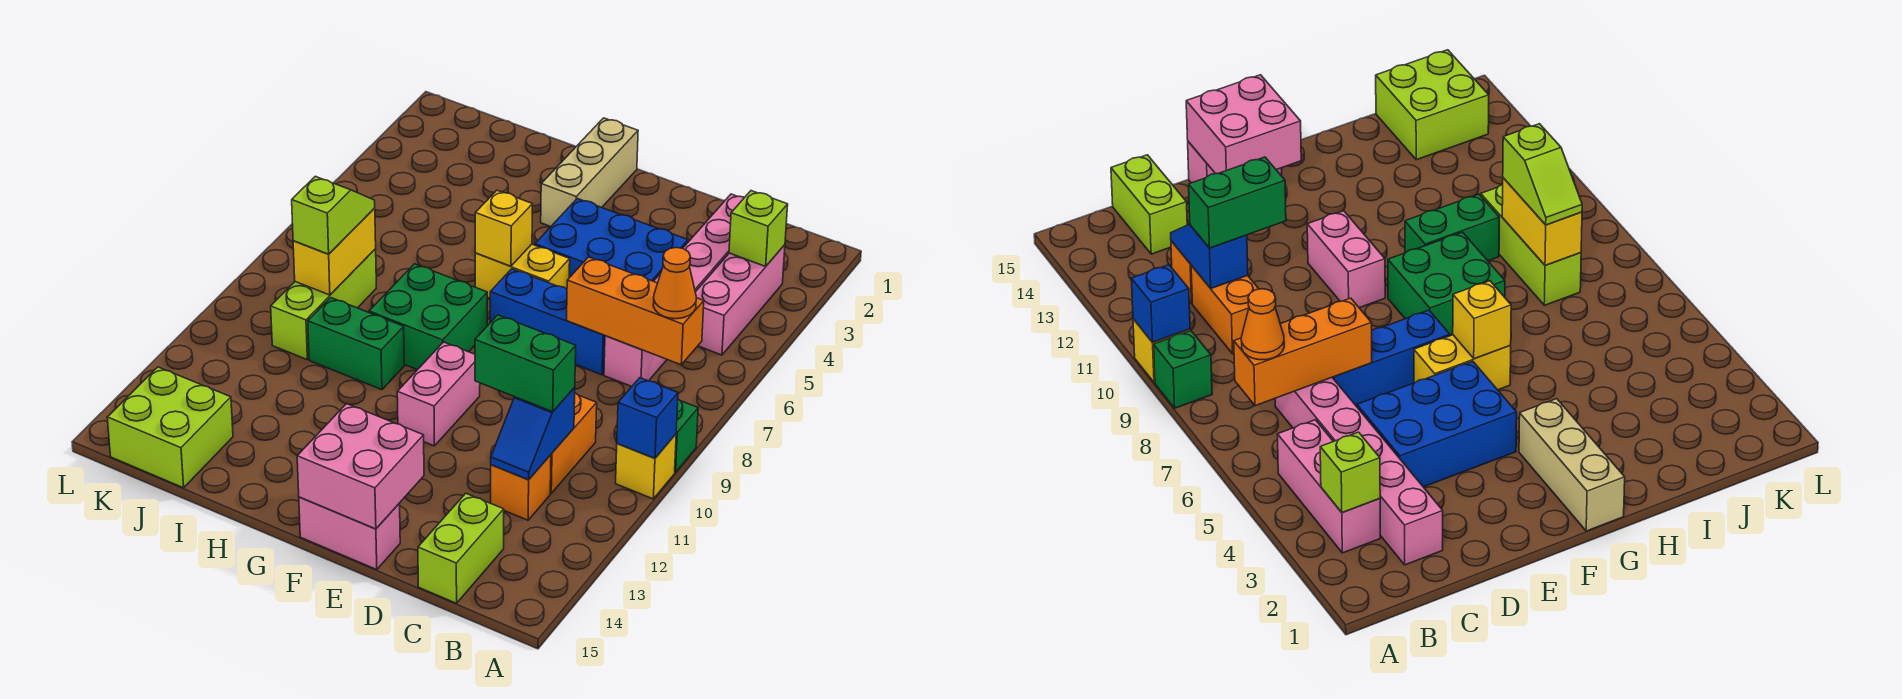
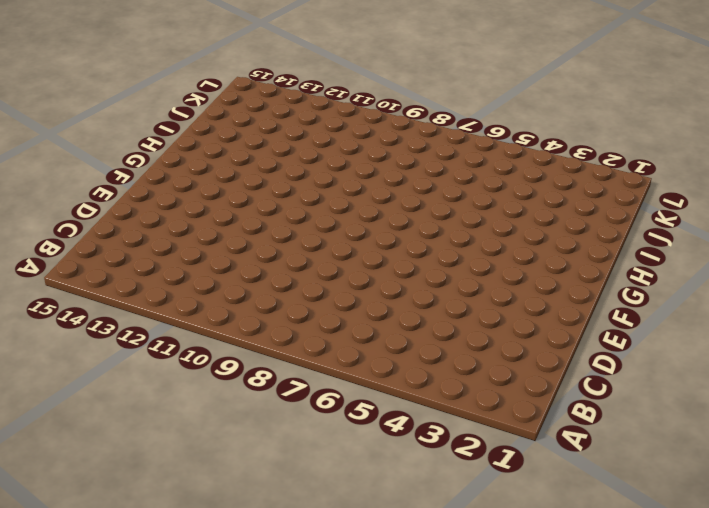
none -> green brick A9 level 1
none -> yellow brick A10 level 1
none -> pink brick B3:B5 level 1

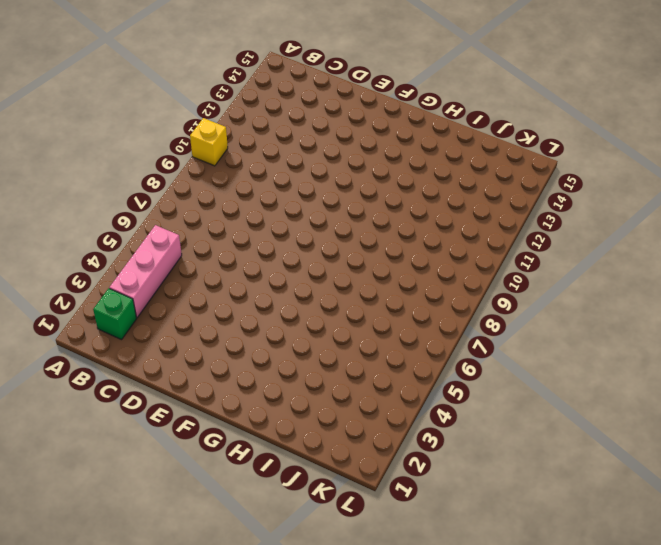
green brick B2 level 1 -> green brick A9 level 1
none -> pink brick C2:C7 level 1
none -> orange brick C10:C11 level 1
none -> orange brick C12 level 1

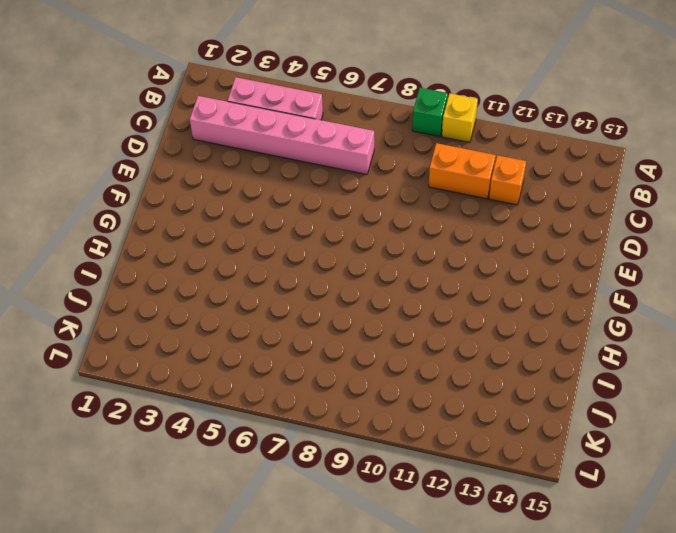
none -> lime brick C14:C15 level 1
none -> blue brick D4:F5 level 1
none -> blue brick D7:F7 level 1

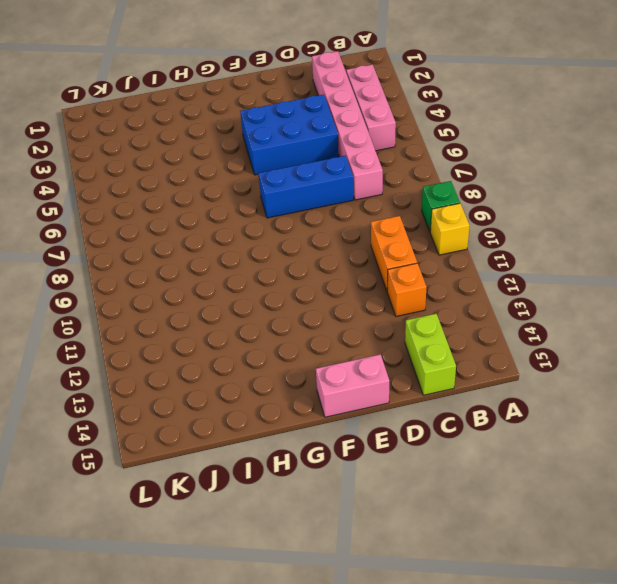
none -> yellow brick F6:G6 level 1
none -> pink brick F10:F11 level 1
none -> tan brick G1:G3 level 1

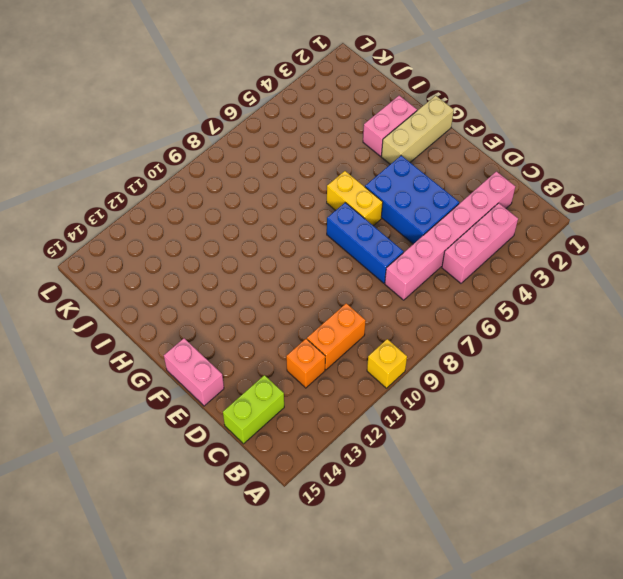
pink brick H2:H3 level 1 -> pink brick F10:F11 level 1
none -> green brick A9 level 1
none -> green brick G8:H9 level 1
none -> green brick H10:I10 level 1

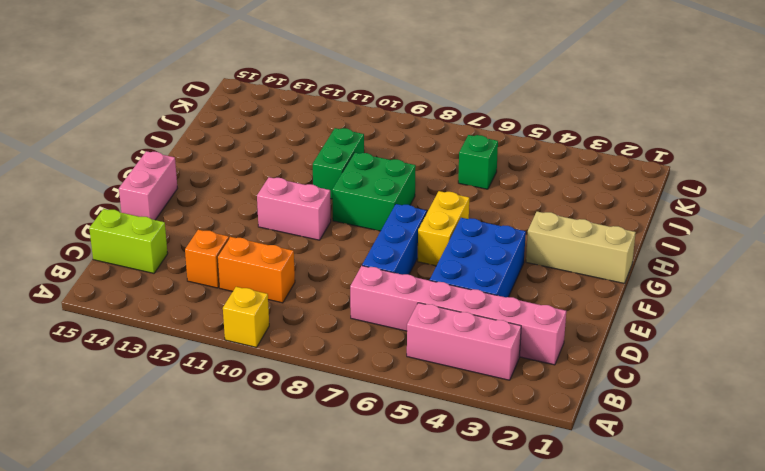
green brick J6 level 1 -> green brick A9 level 1
none -> lime brick J8:J10 level 1
none -> lime brick J14:K15 level 1
none -> blue brick A10 level 2

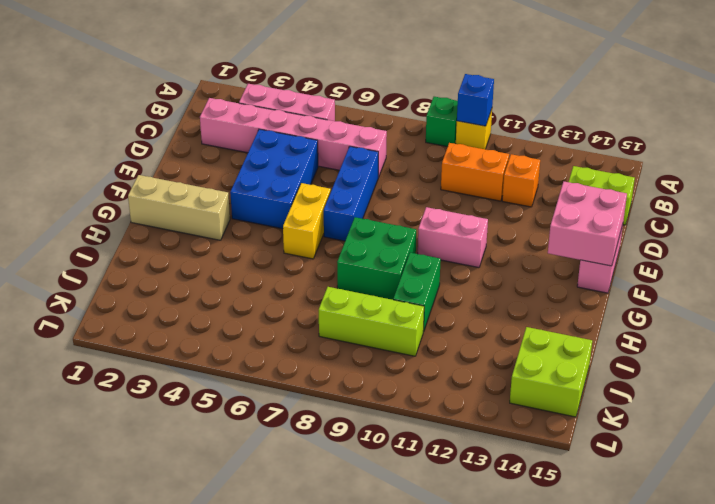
none -> lime brick B3 level 2
none -> orange brick B7:D7 level 2
none -> blue slope C11:C12 level 2 top 11

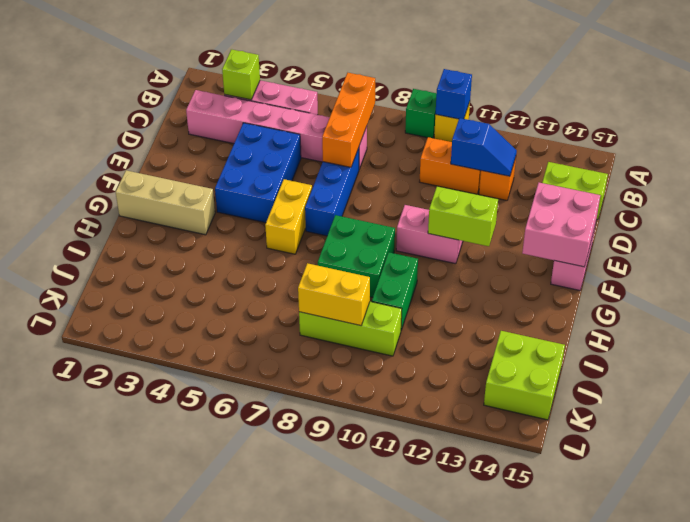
lime brick F11:F12 level 2 -> none
none -> yellow brick G6 level 2
none -> orange cone B7 level 3
none -> green brick C11:D11 level 3

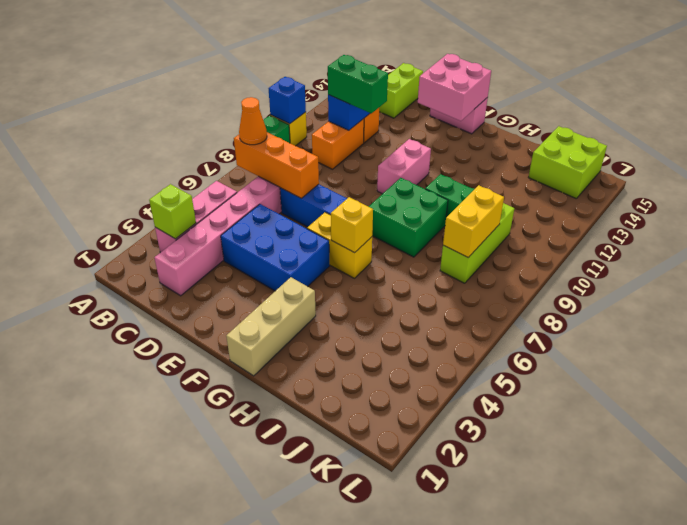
none -> lime slope J8:J9 level 3 top 9

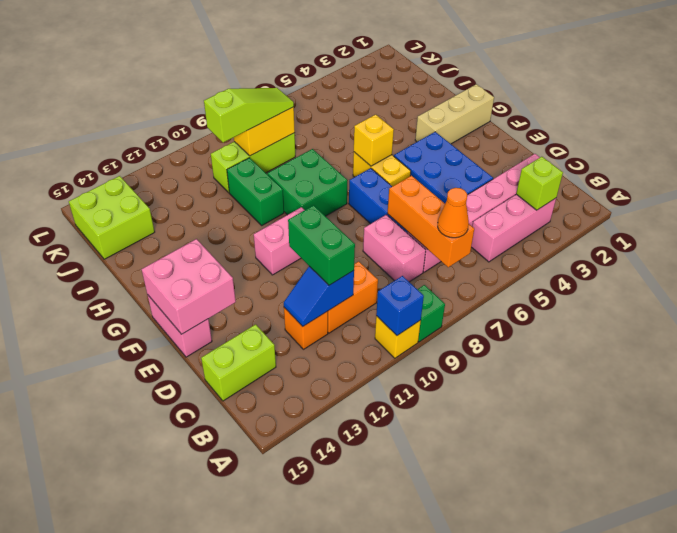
pink brick C8:D8 level 1 -> none
lime slope J8:J10 level 3 top 10 -> lime slope J8:J9 level 3 top 9

